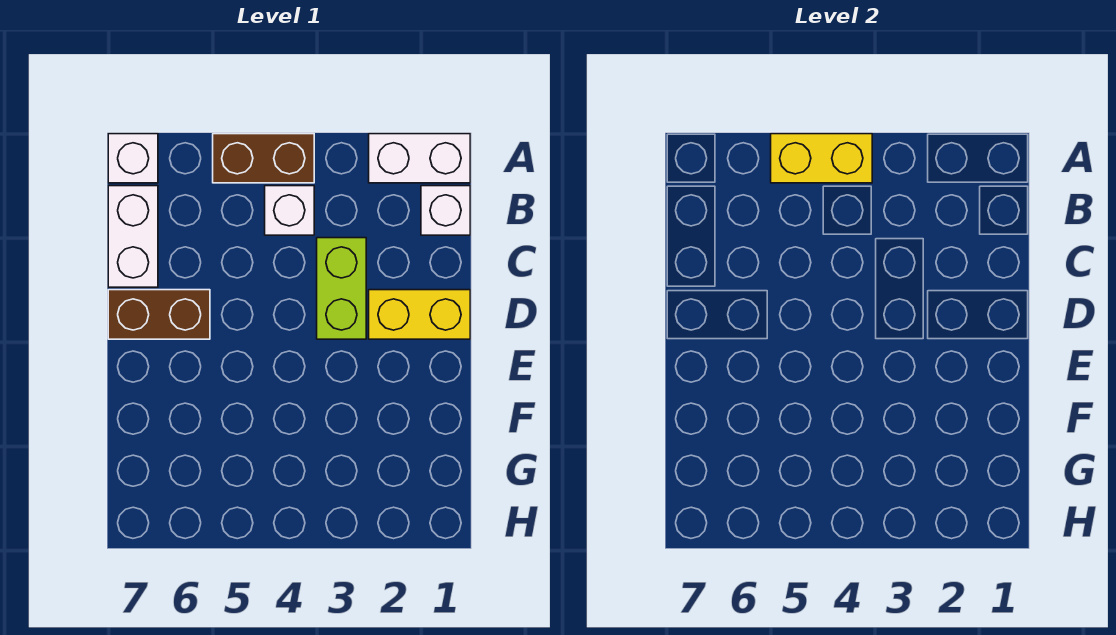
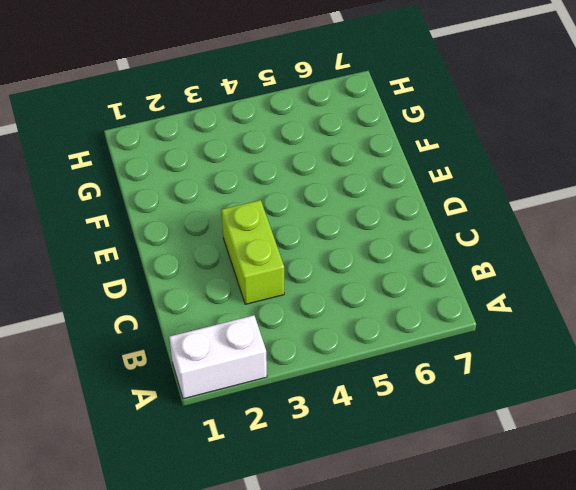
none -> brown brick A4:A5 level 1
none -> white brick A7 level 1

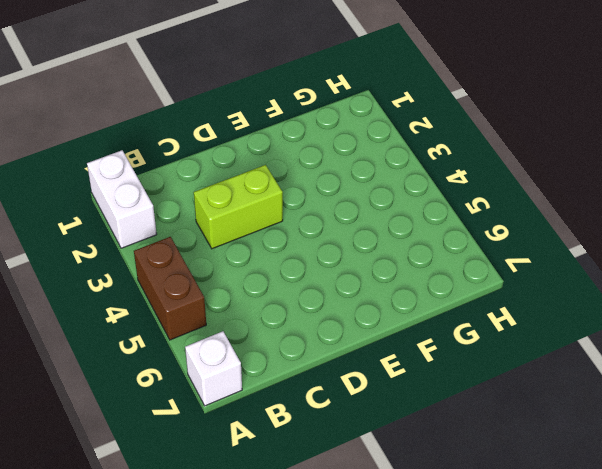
none -> white brick B1 level 1
none -> white brick B4 level 1

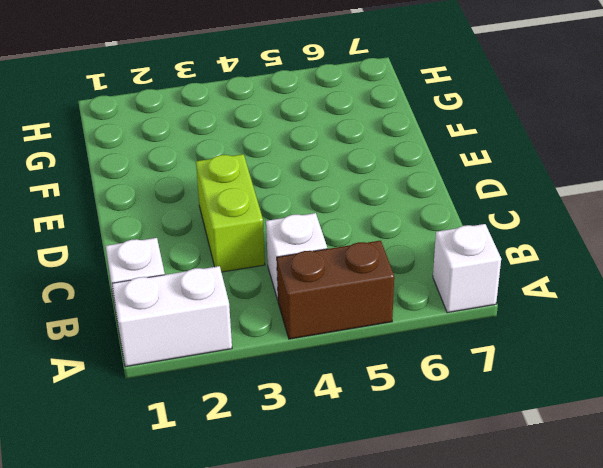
none -> white brick B7:C7 level 1
none -> yellow brick D1:D2 level 1

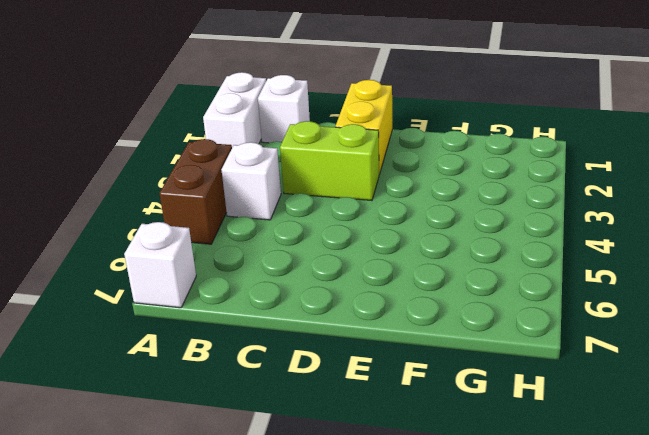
none -> white brick B7:C7 level 1
none -> brown brick D6:D7 level 1

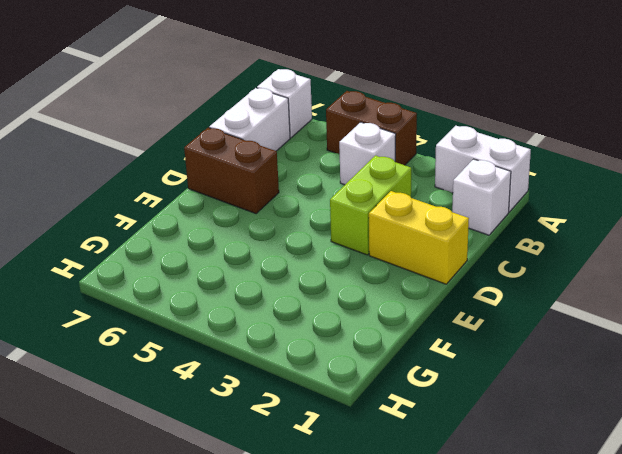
none -> yellow brick A4:A5 level 2

